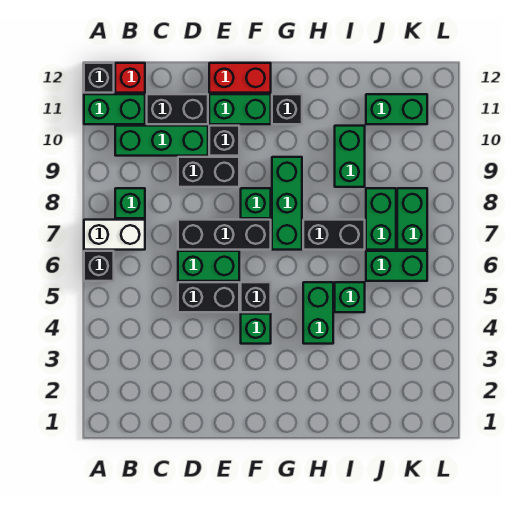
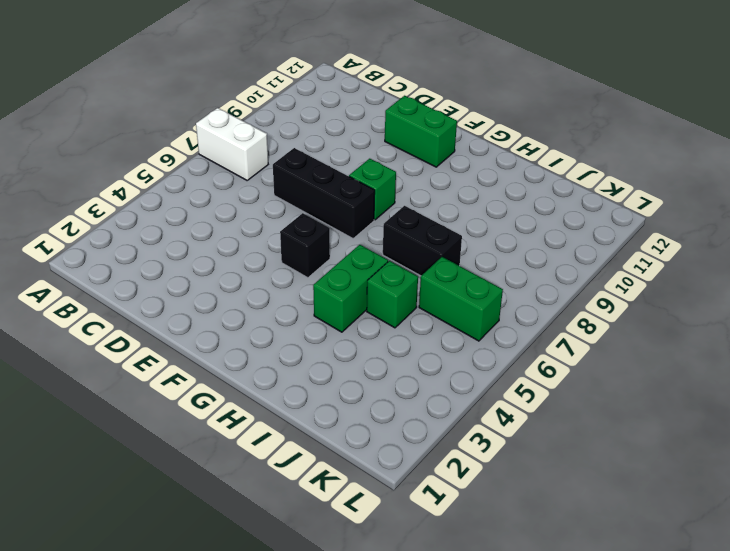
none -> black brick A6 level 1
none -> green brick A11:B11 level 1
none -> black brick A12 level 1

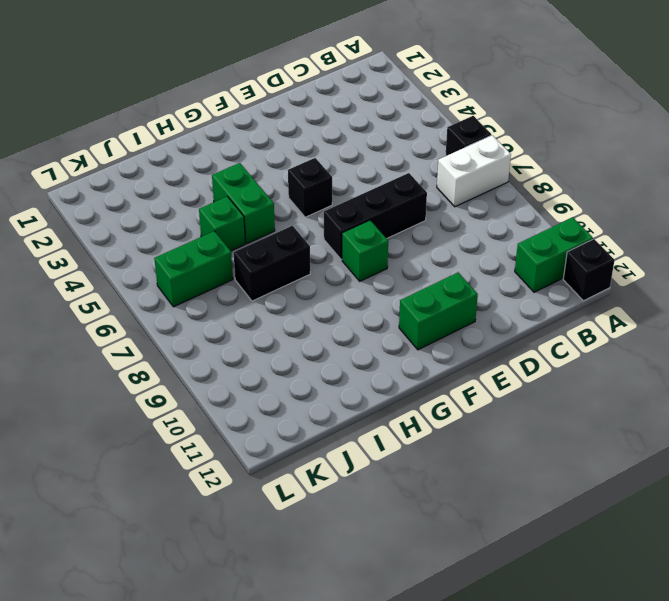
none -> green brick B8 level 1
none -> green brick B10:D10 level 1
none -> red brick B12 level 1

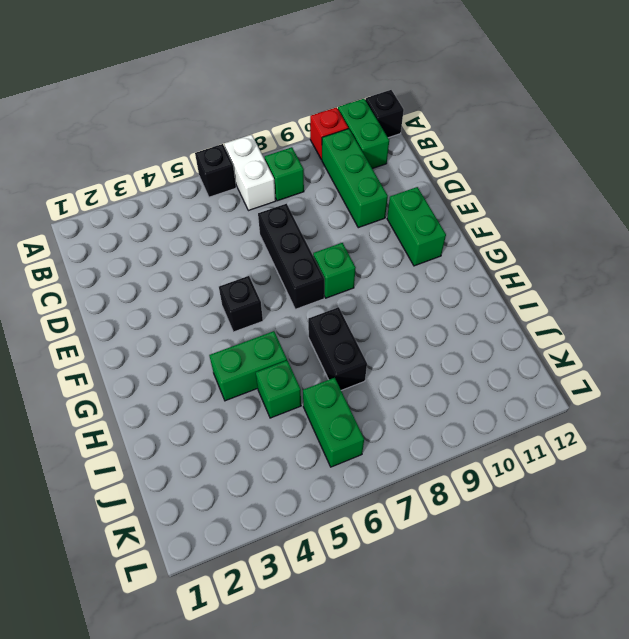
red brick A10 level 1 -> red brick B12 level 1
none -> black brick C11:D11 level 1
none -> black brick D5:E5 level 1
none -> green brick D6:E6 level 1

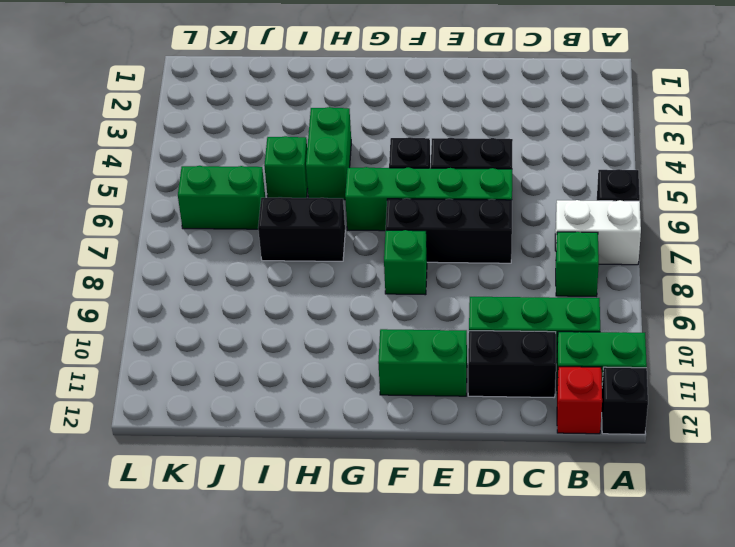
green brick D6:G6 level 1 -> green brick D6:E6 level 1
none -> black brick D9:E9 level 1
none -> black brick E10 level 1
none -> red brick E12:F12 level 1

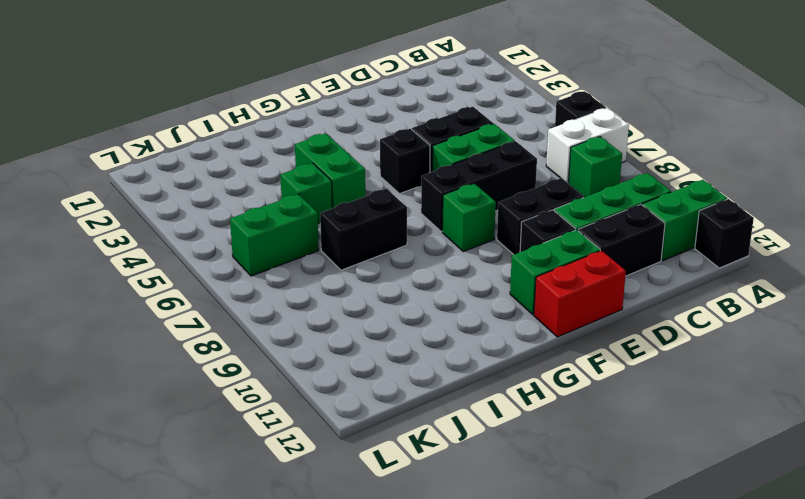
none -> red brick B12 level 1
none -> green brick F4 level 1
none -> green brick G7:G9 level 1

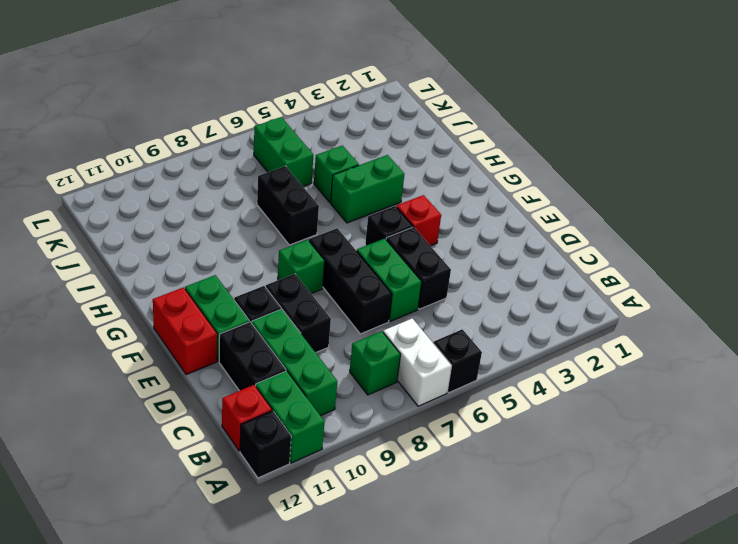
red brick F4 level 1 -> green brick F4 level 1
none -> green brick G7:G9 level 1
none -> black brick G11 level 1
none -> green brick I9:I10 level 1

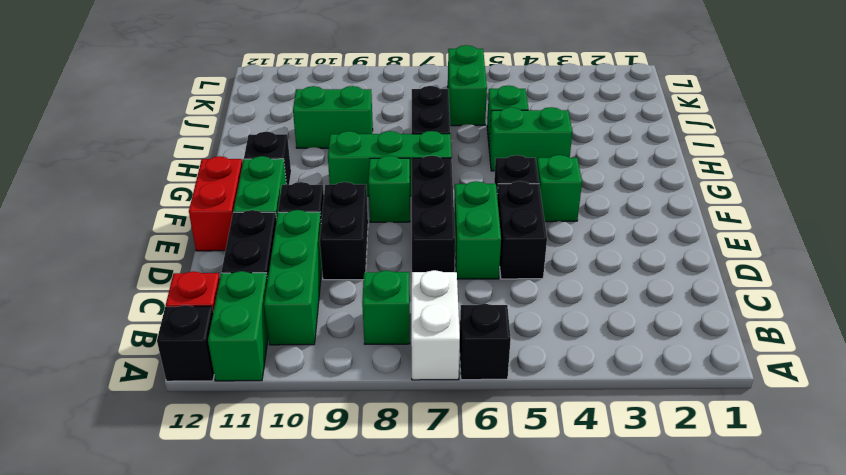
none -> green brick J7:J8 level 1
none -> green brick J11:K11 level 1
none -> green brick K7:K8 level 1

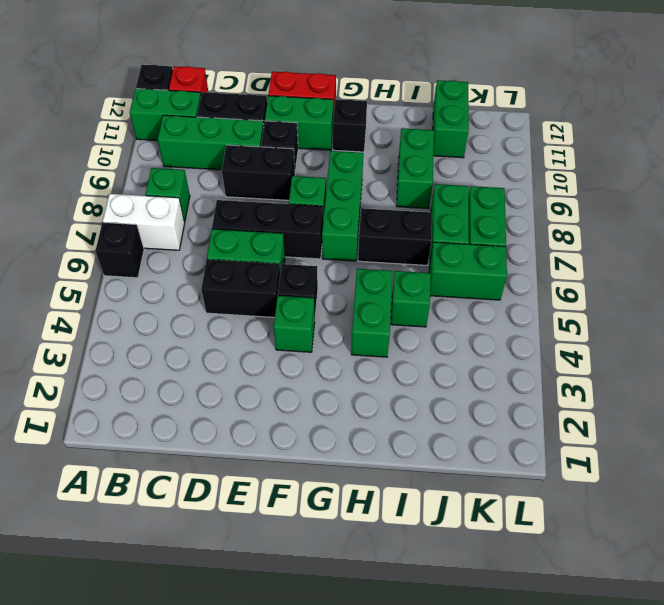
green brick J11:J12 level 1 -> green brick J11:K11 level 1

